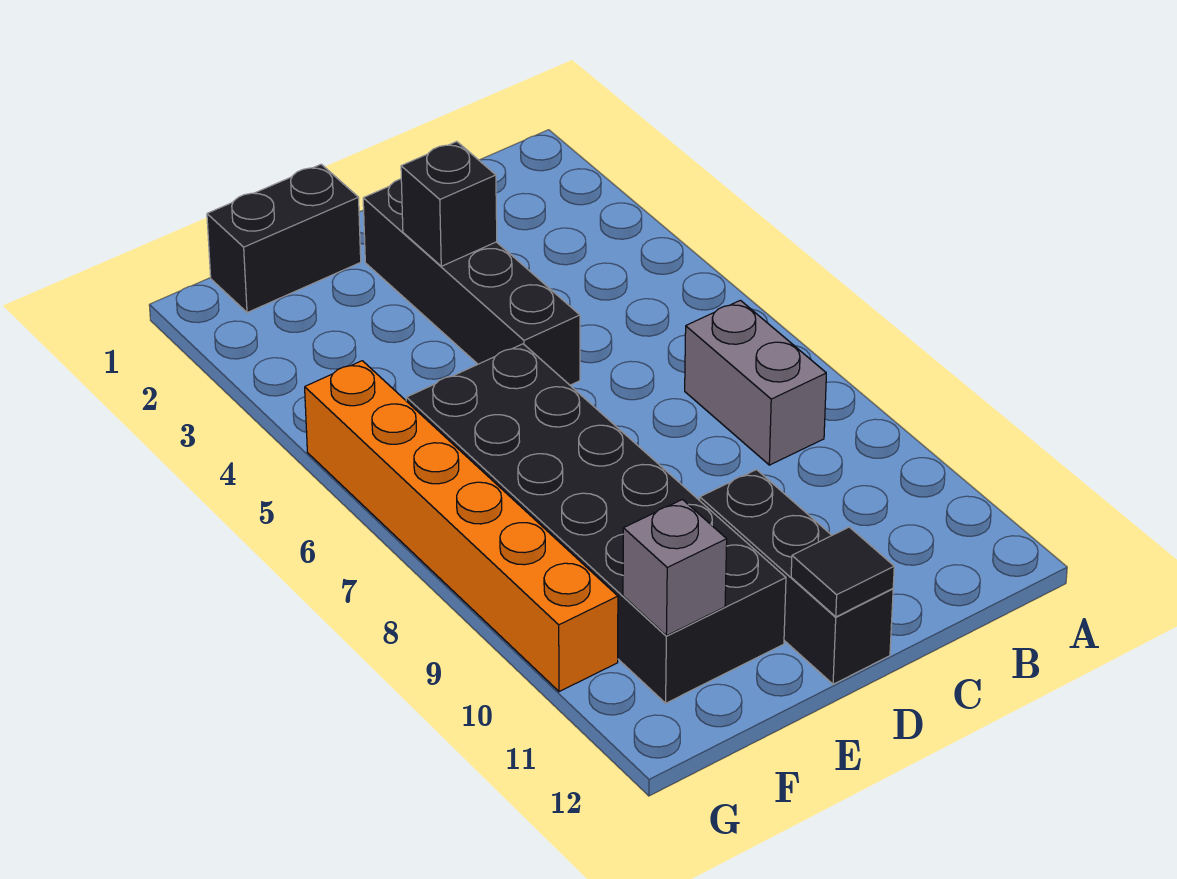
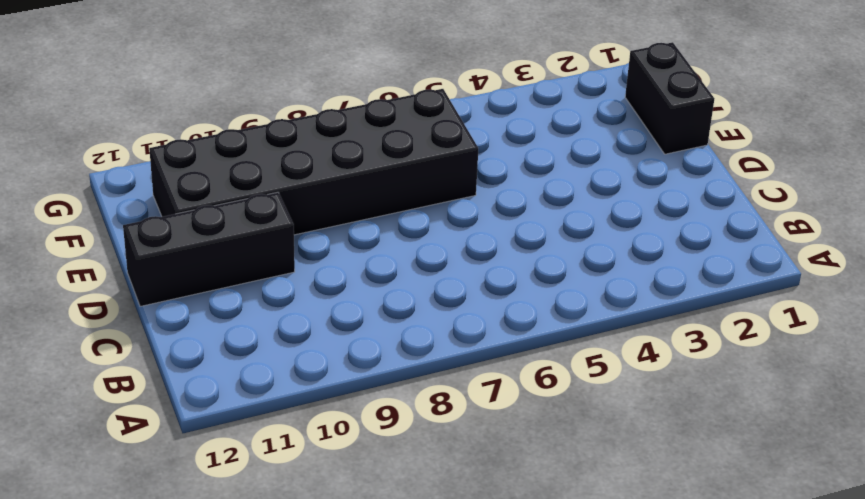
none -> grey brick B7:B8 level 1
none -> black brick D2:D5 level 1

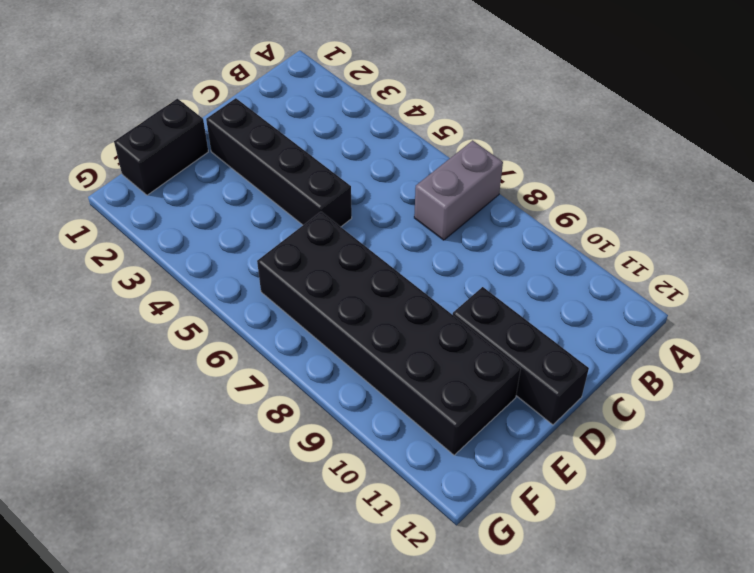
grey brick A7:B7 level 1 -> grey brick B7:B8 level 1
none -> orange brick G5:G10 level 1
none -> black brick D3 level 2

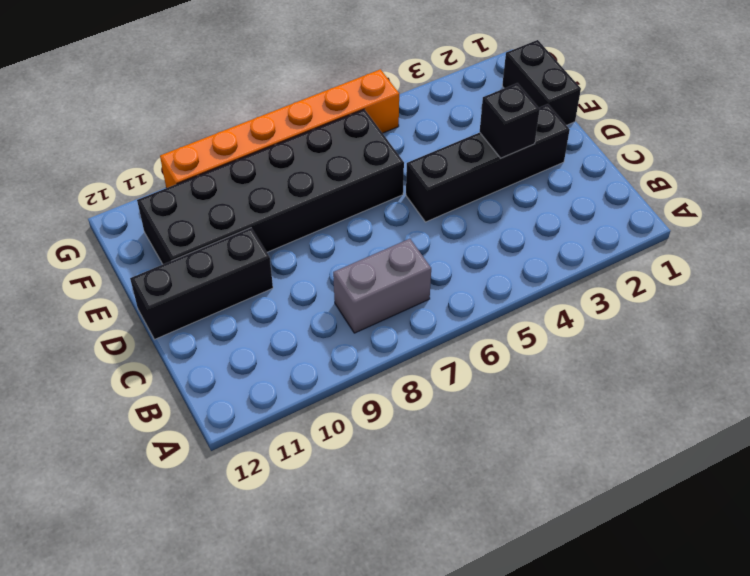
none -> black tile D12 level 2
none -> grey brick F11 level 2

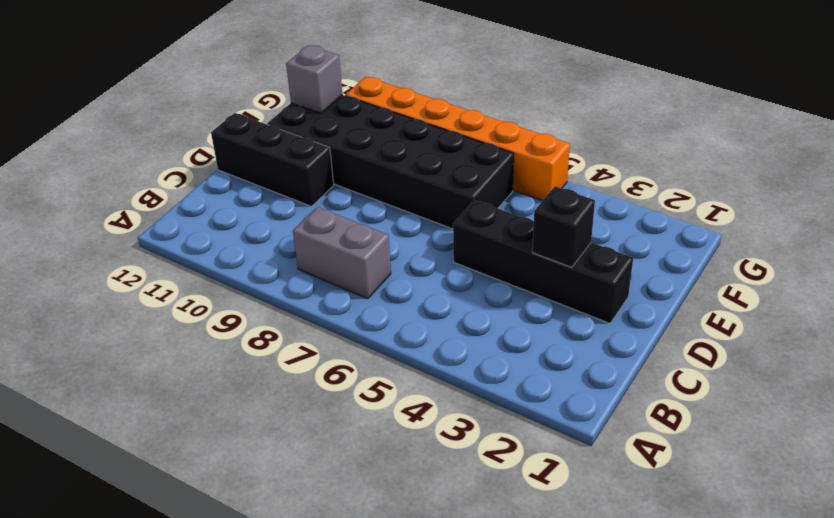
none -> black brick E1:F1 level 1
none -> black tile D12 level 2

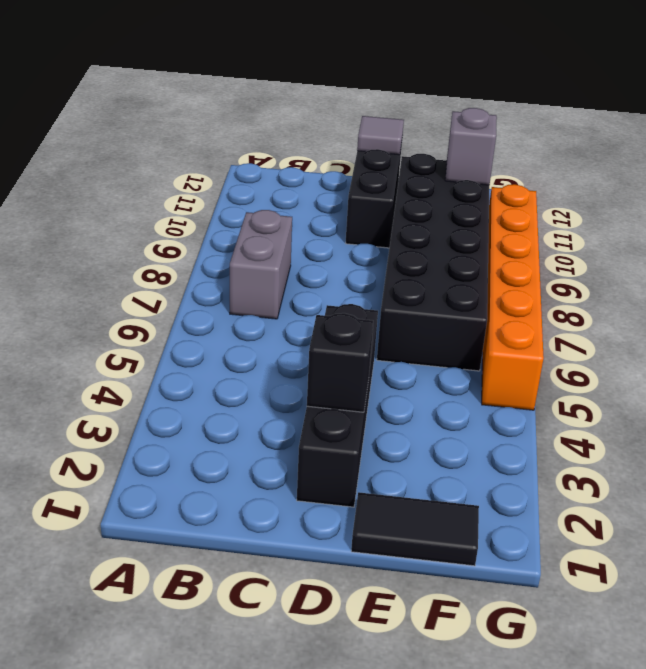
grey tile D12 level 2 -> black tile D12 level 2
black tile E1:F1 level 1 -> black brick E1:F1 level 1

